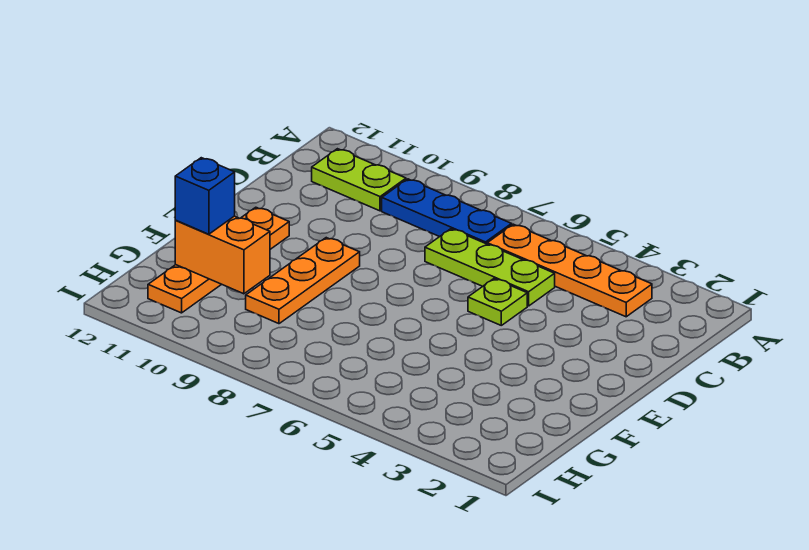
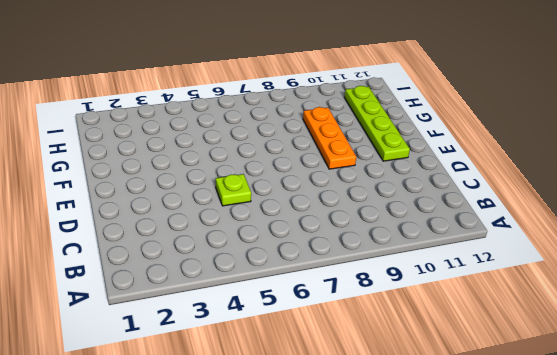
lime plate E11:H11 level 1 -> orange plate E11:H11 level 1
none -> orange plate B3:B6 level 1
none -> blue plate B7:B9 level 1

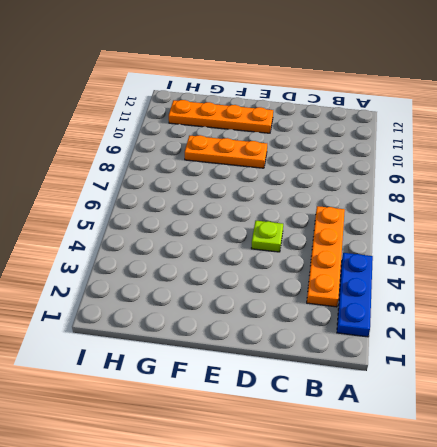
blue plate A2:A4 level 1 -> blue plate B7:B9 level 1
none -> lime plate B10:B11 level 1
none -> lime plate C5:C7 level 1

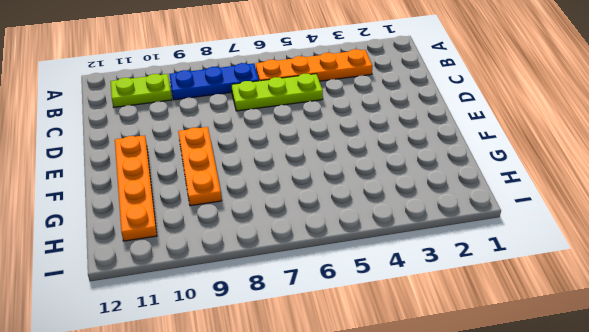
none -> lime plate D5 level 1
none -> orange brick G10:G11 level 2

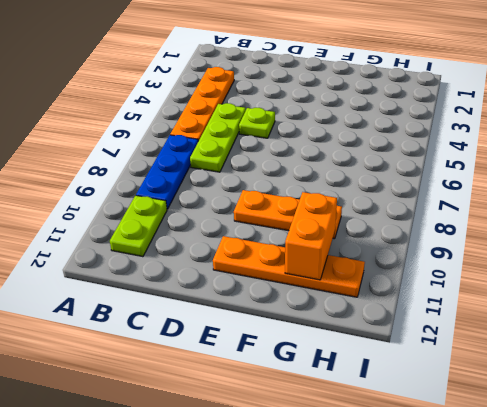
none -> blue brick G11 level 3

